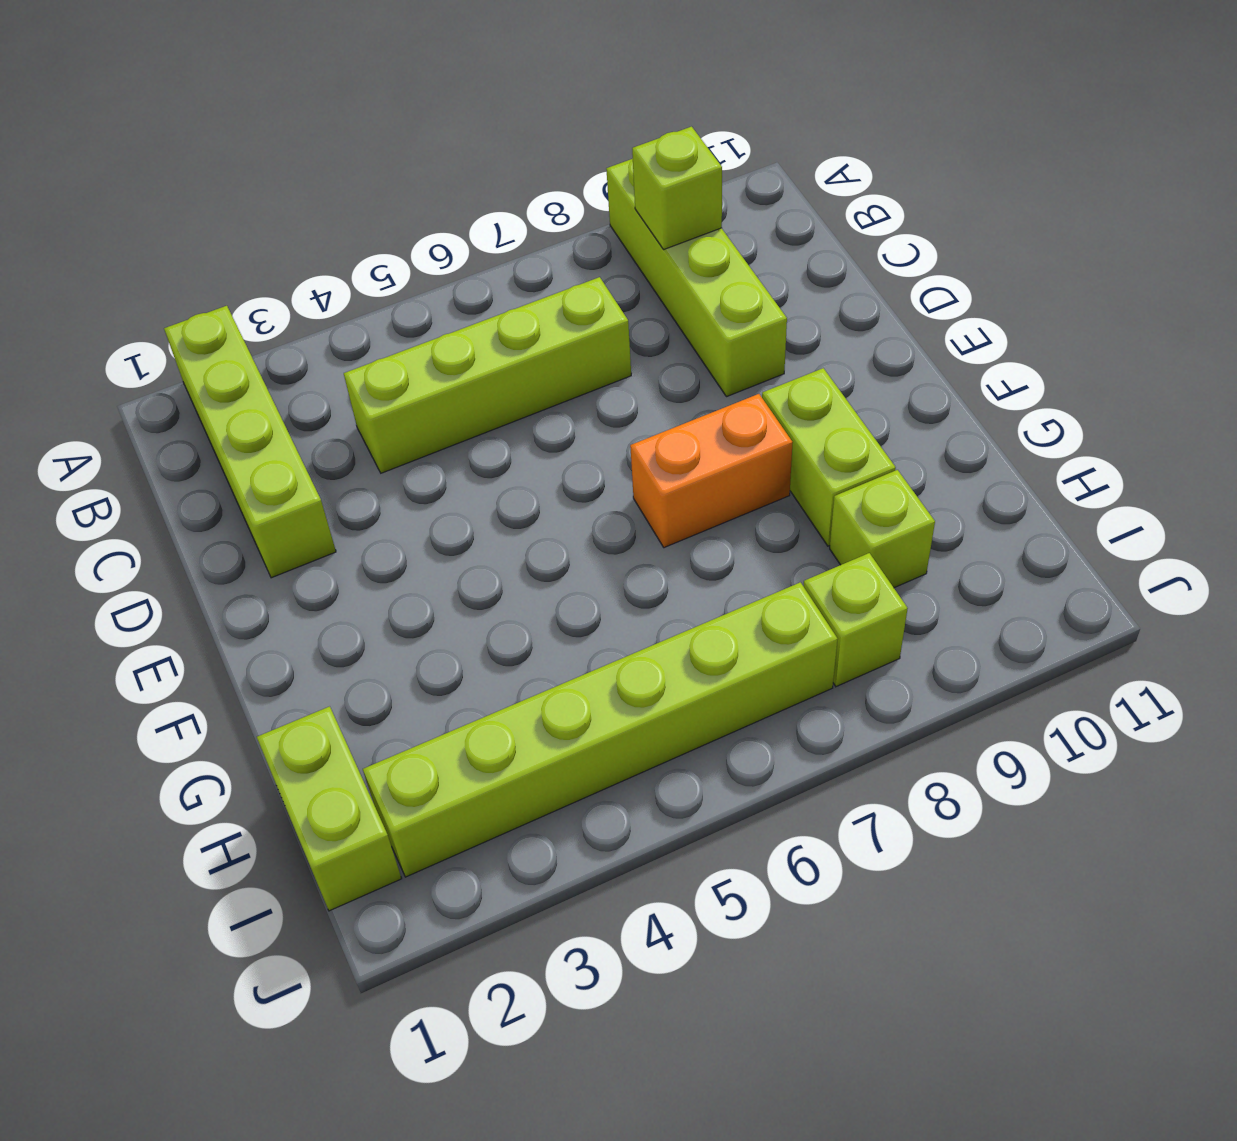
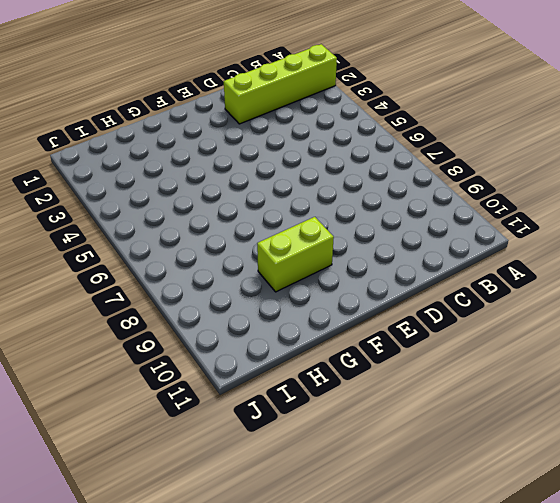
none -> lime brick A9:D9 level 1
none -> lime brick C4:C7 level 1

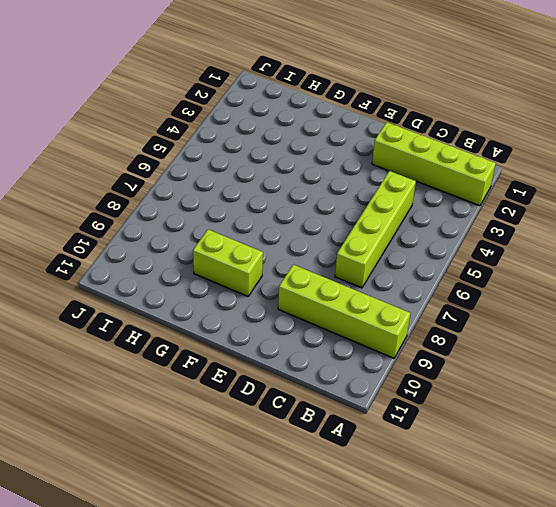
none -> orange brick F7:F8 level 1
none -> lime brick H1:I1 level 1

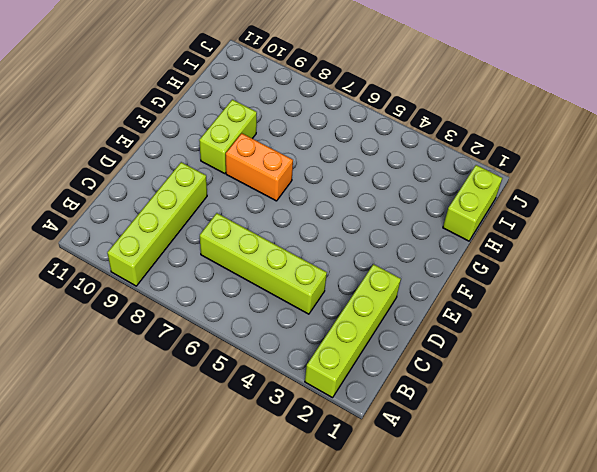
none -> lime brick H9 level 1
none -> lime brick I2:I7 level 1

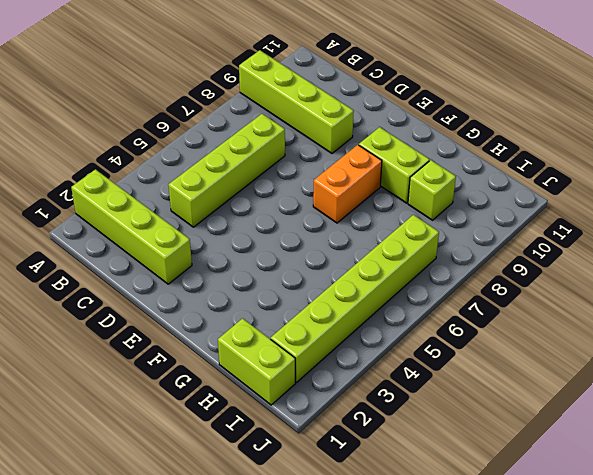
none -> lime brick I8 level 1
none -> lime brick B9 level 2

